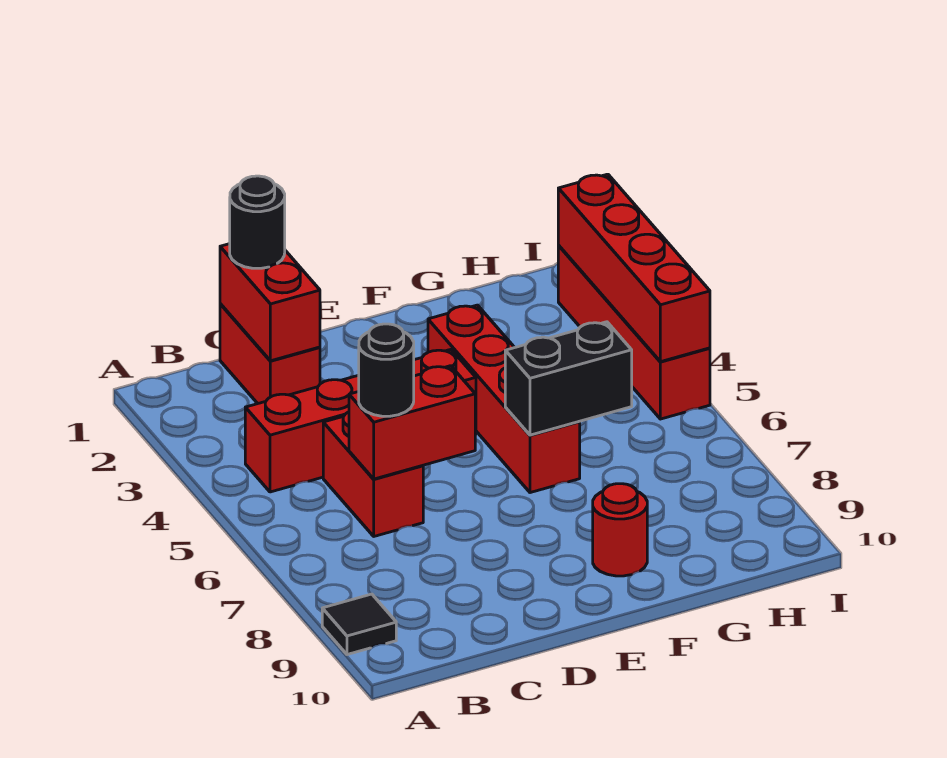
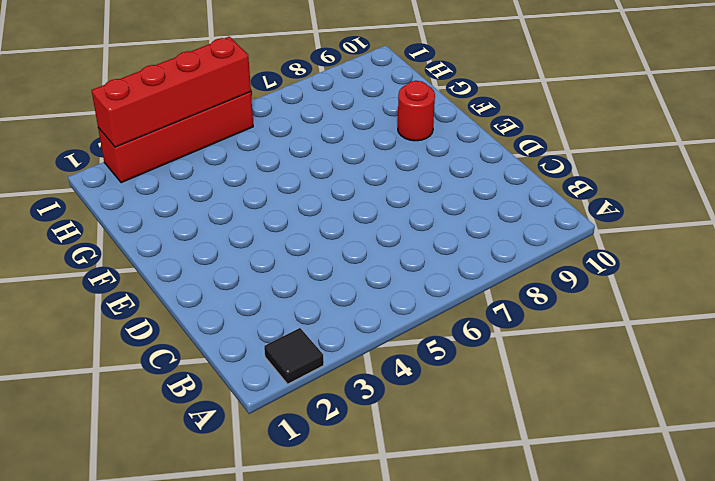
black tile A2 level 1 -> black tile A9 level 1
none -> red brick B4:E4 level 1
none -> red brick C1:C2 level 1
none -> red brick C5:C6 level 1

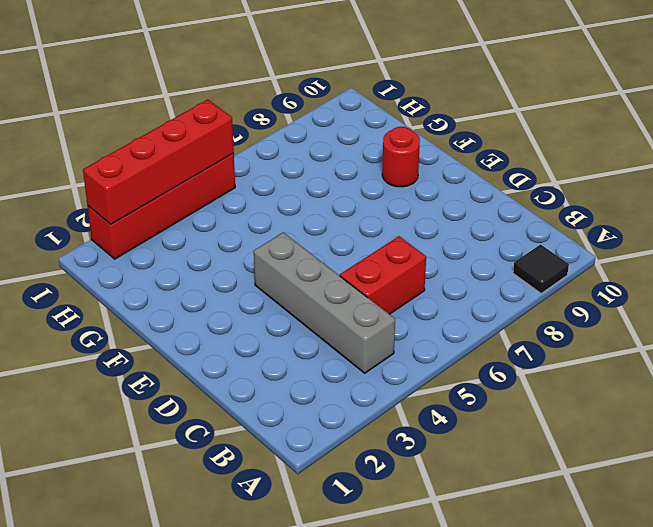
grey brick B4:E4 level 1 -> red brick B4:E4 level 1
none -> red brick C1:C2 level 1
none -> red brick F3:F6 level 1
none -> red brick C1:C2 level 2

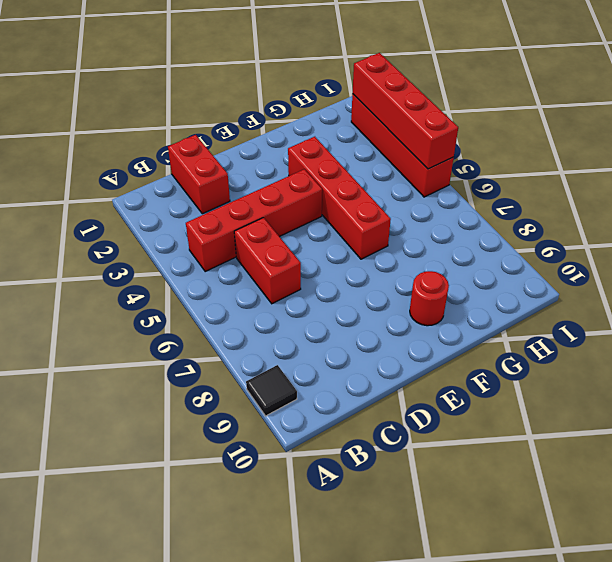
none -> red brick C1:C2 level 2
none -> red brick C6:D6 level 2
none -> black brick F6:G6 level 2

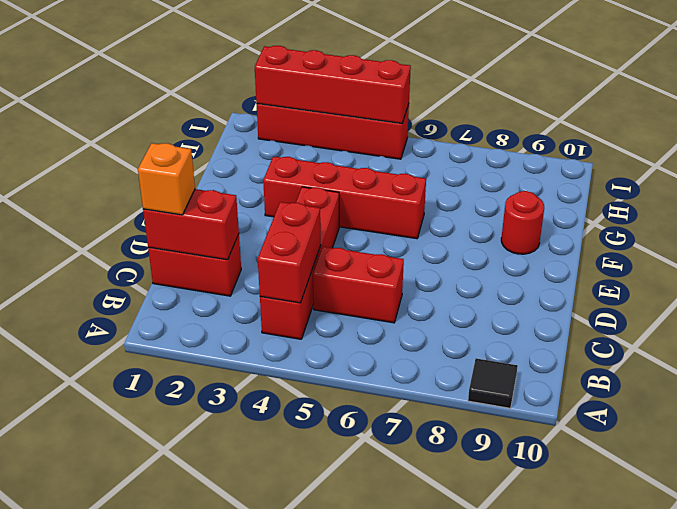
red brick B4:C4 level 2 -> red brick C6:D6 level 2
orange brick C1 level 3 -> black round brick C1 level 3
none -> black brick F6:G6 level 2
none -> black round brick C6 level 3

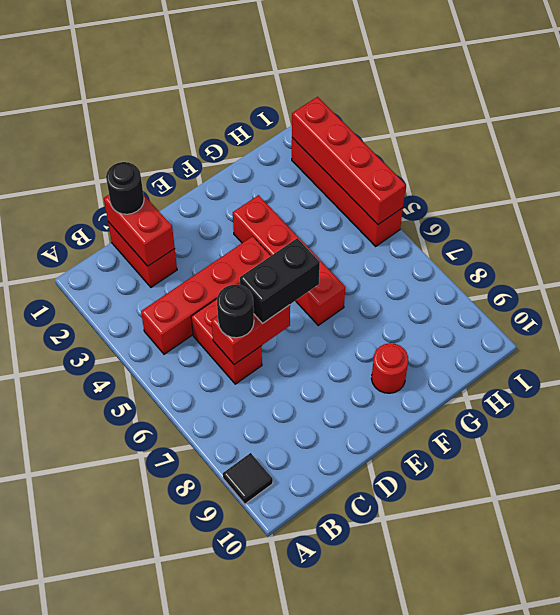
black brick D6:E6 level 3 -> black brick F6:G6 level 2

